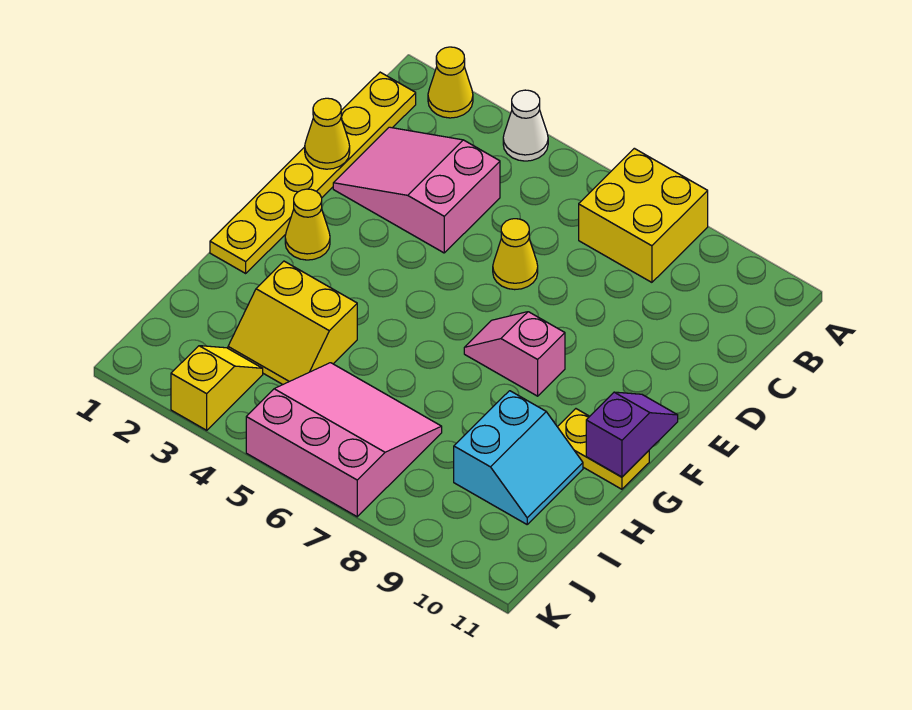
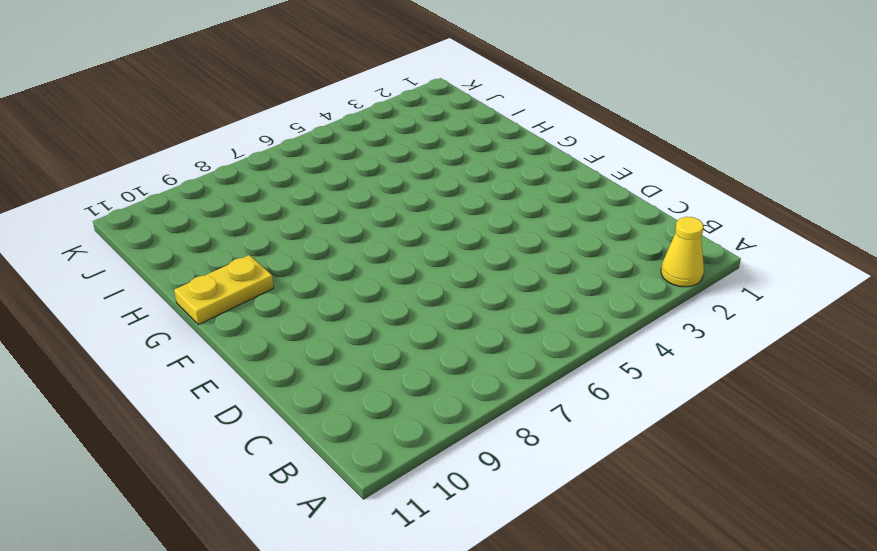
none -> white cone A4 level 1
none -> yellow brick A7:B8 level 1
none -> yellow plate B1:G1 level 1

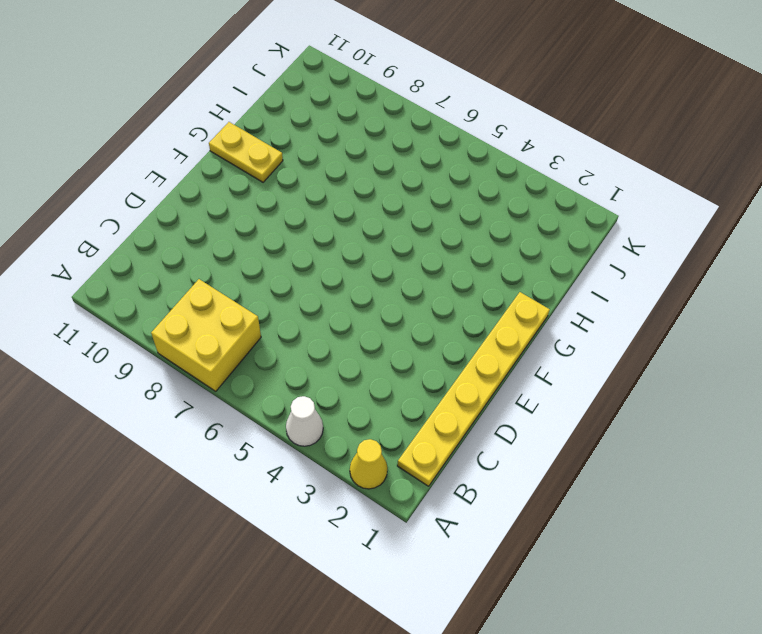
none -> pink slope C2:D4 level 1 top 4
none -> yellow cone D6 level 1
none -> yellow cone F2 level 1

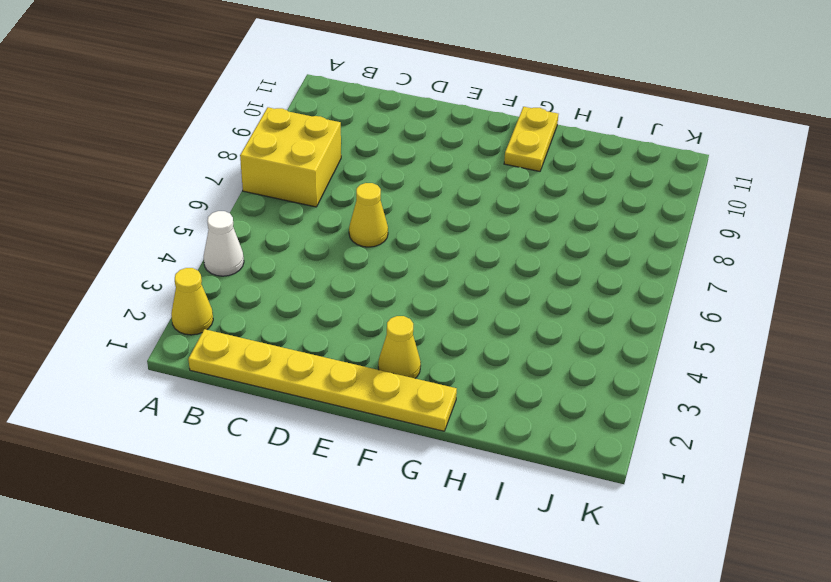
none -> pink slope C2:D4 level 1 top 4
none -> pink slope F7:F8 level 1 top 8
none -> yellow slope H3:I4 level 1 top H

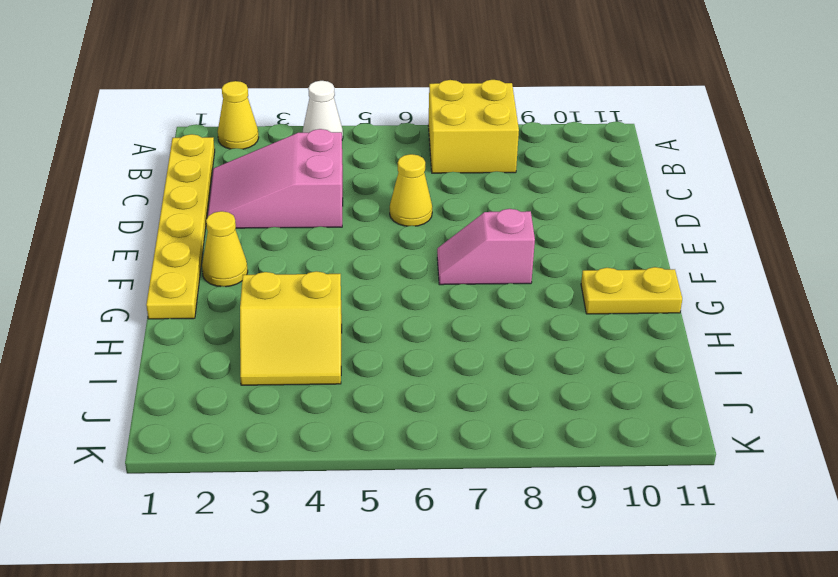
none -> cyan slope H9:I10 level 1 top 9
none -> pink slope I5:K7 level 1 top K
none -> yellow slope J3:K3 level 1 top K

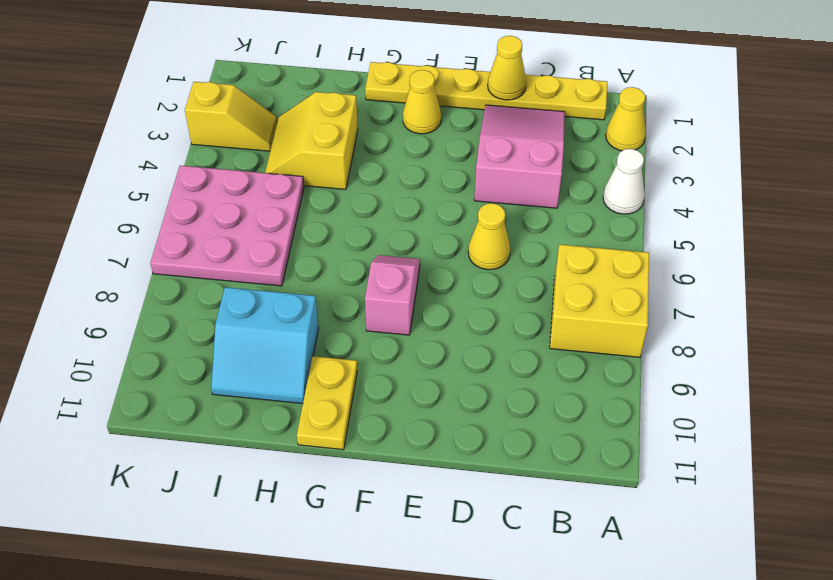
pink plate I5:K7 level 1 -> pink slope I5:K7 level 1 top K
none -> purple slope F11:G11 level 2 top G

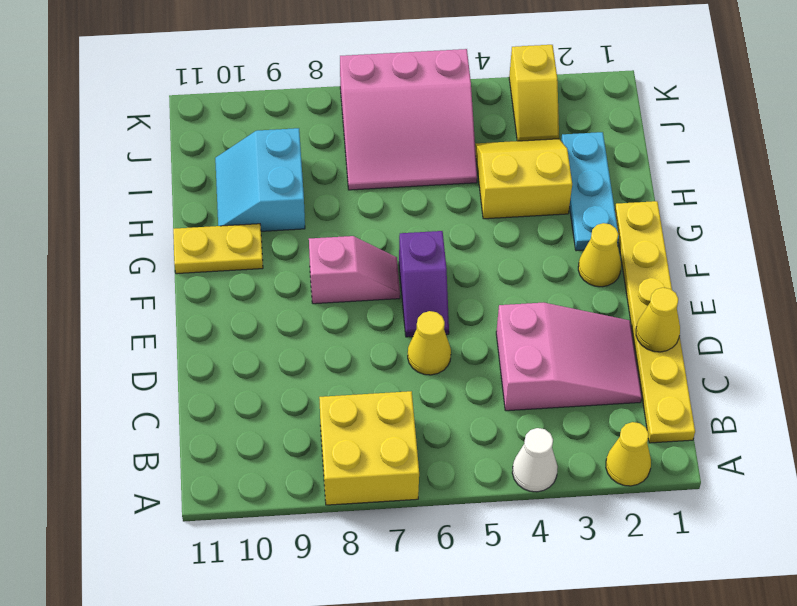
purple slope E6:F6 level 1 top F -> purple slope F11:G11 level 2 top G
cyan plate G2:I2 level 1 -> none

